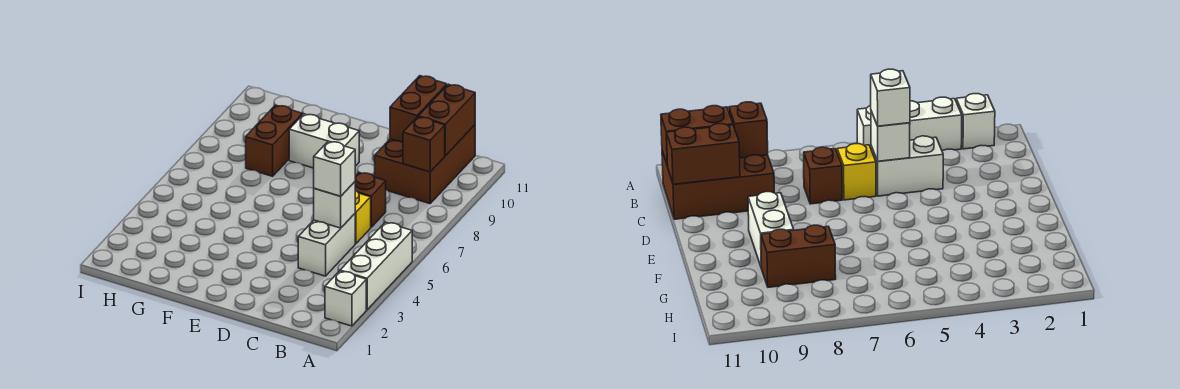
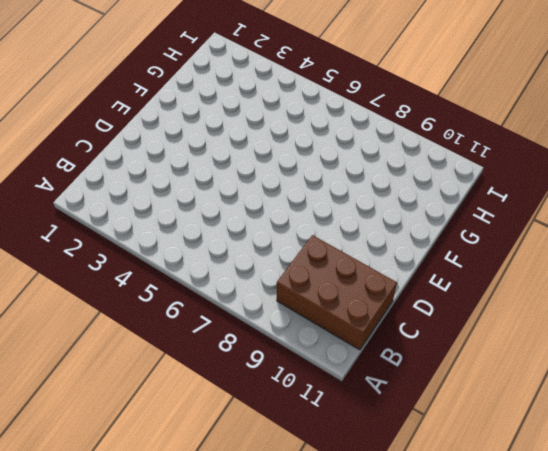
none -> white brick A2 level 1
none -> white brick A3:A5 level 1
none -> white brick C4:C5 level 1

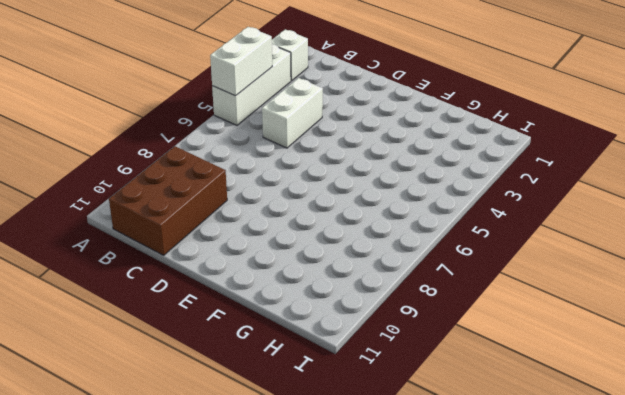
white brick A4:A5 level 2 -> white brick E9:F9 level 1
none -> yellow brick C6 level 1
none -> brown brick C7 level 1
none -> brown brick G8:G9 level 1

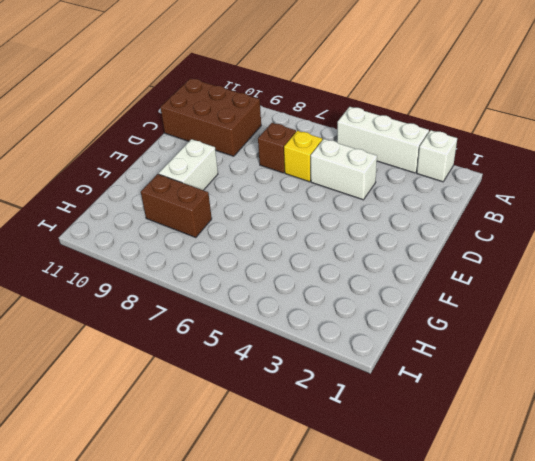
none -> brown brick B9 level 2
none -> brown brick B10:B11 level 2
none -> white brick C5 level 2

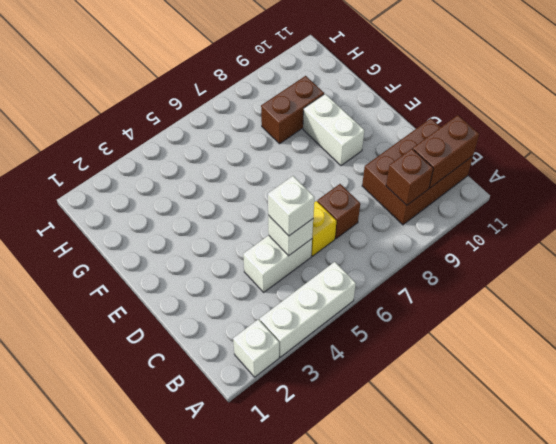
none -> brown brick C10:C11 level 2

